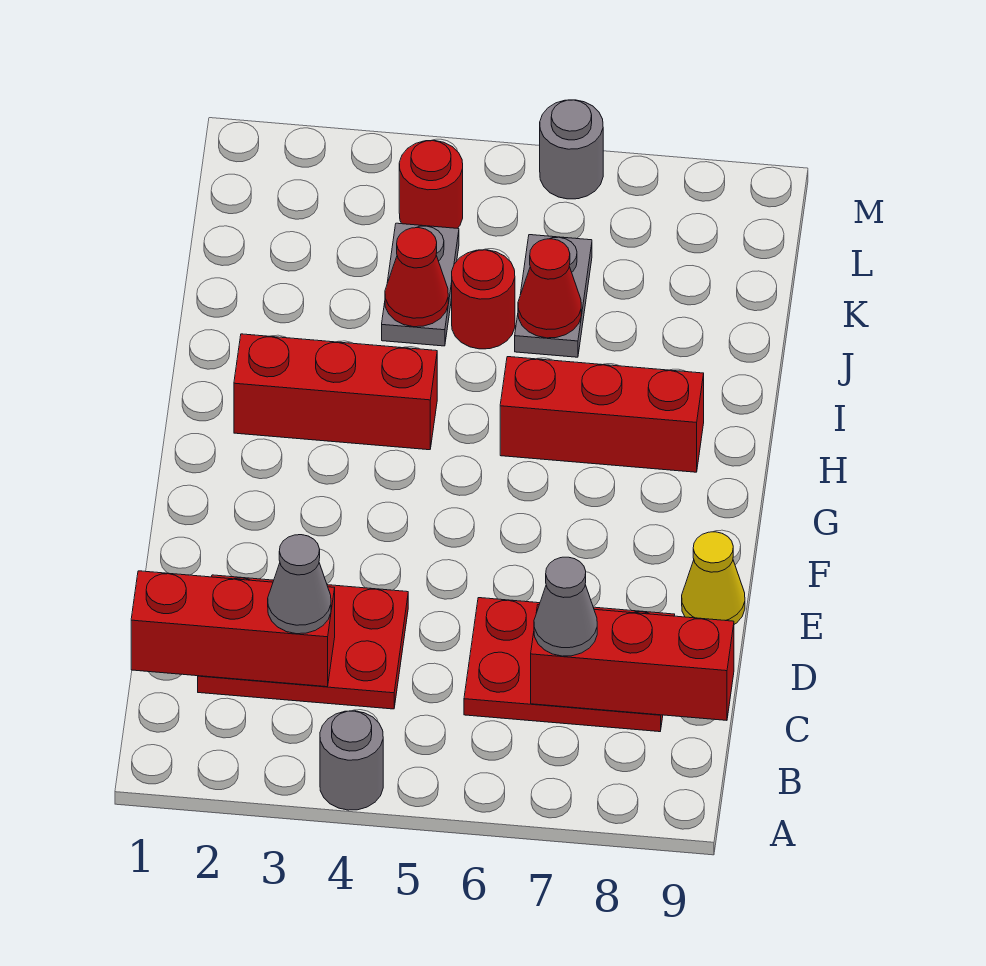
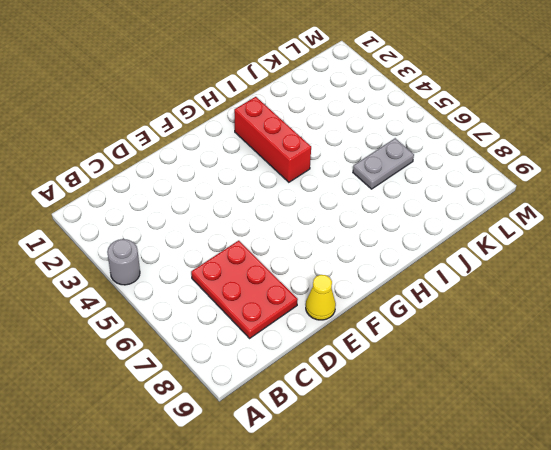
none -> red plate C2:D4 level 1
none -> red brick H6:H8 level 1
none -> grey plate J4:K4 level 1

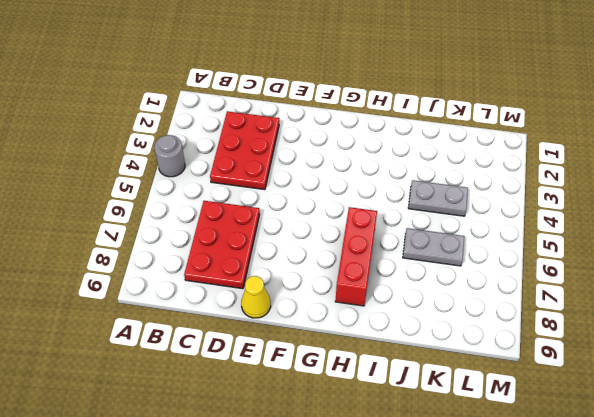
none -> red brick H2:H4 level 1
none -> red round brick J5 level 1
none -> red round brick L4 level 1

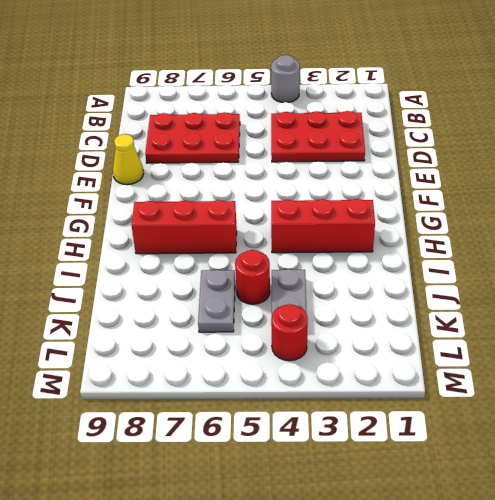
none -> grey round brick M6 level 1
none -> red brick C1:C3 level 2
none -> red brick C7:C9 level 2

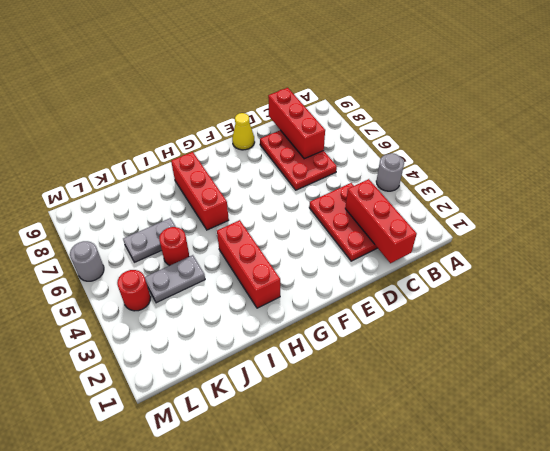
none -> red cone J4 level 2
none -> red cone J6 level 2
none -> grey cone C3 level 3

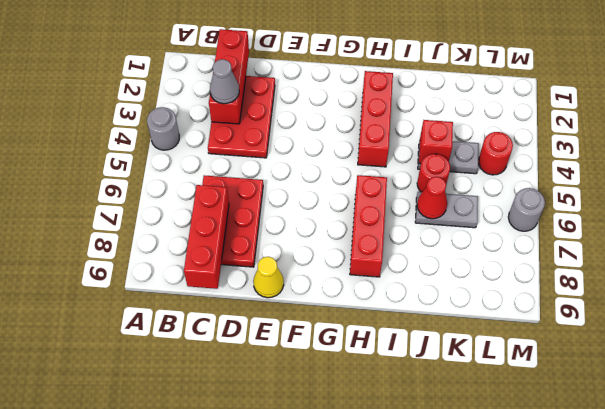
red brick J4 level 2 -> red cone J4 level 2
none -> grey cone C7 level 3

